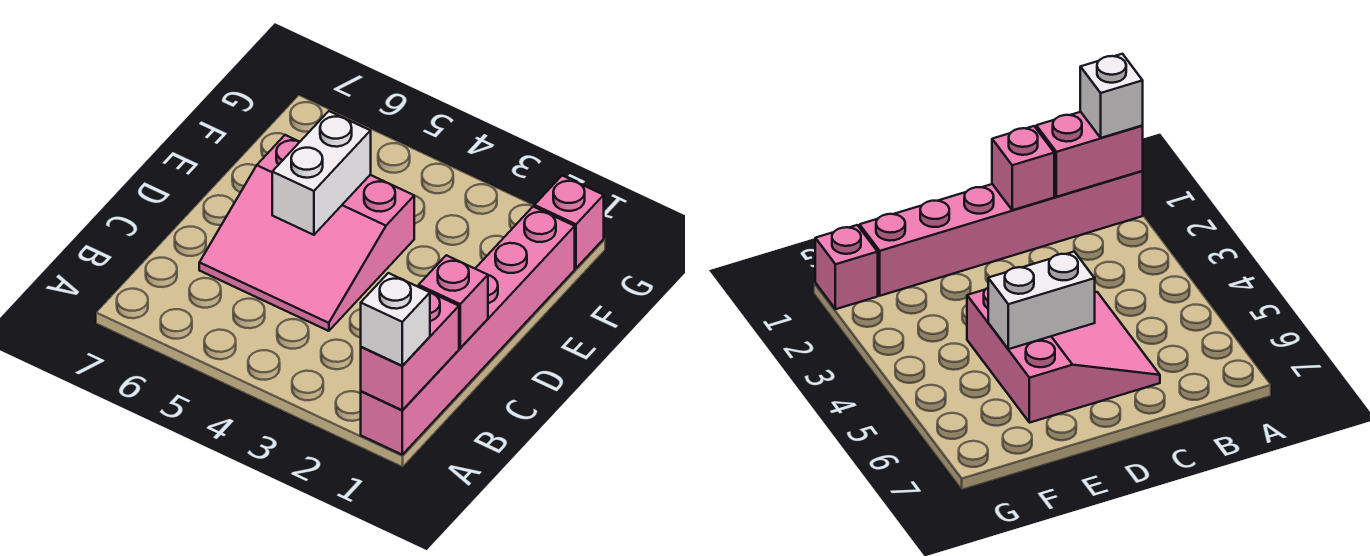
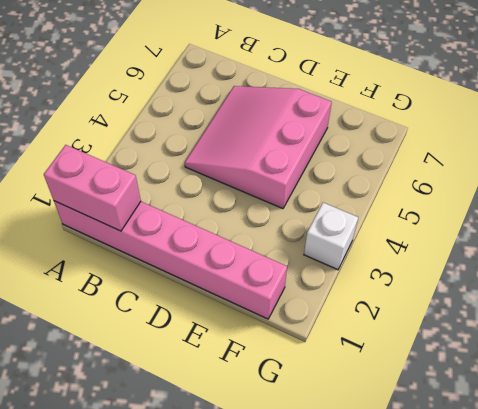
white brick G3 level 1 -> white brick A1 level 3
none -> pink brick G1 level 1
none -> pink brick C1 level 2

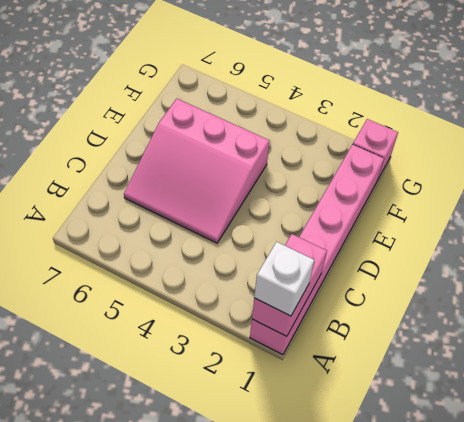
none -> pink brick C1 level 2
none -> white brick D5:E5 level 2

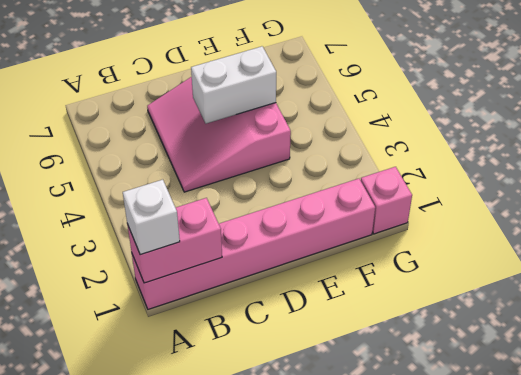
none -> pink brick C1 level 2

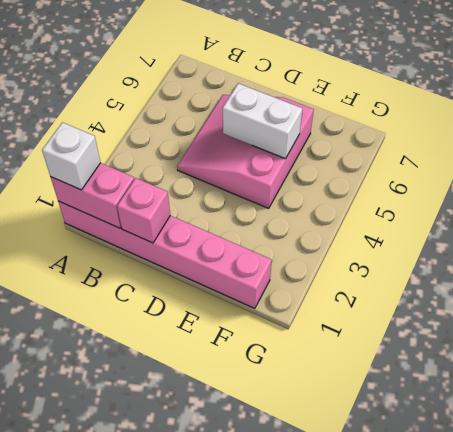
none -> pink brick G1 level 1

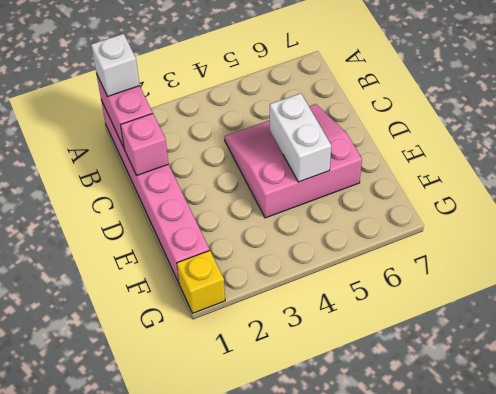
yellow brick G1 level 1 -> pink brick G1 level 1

